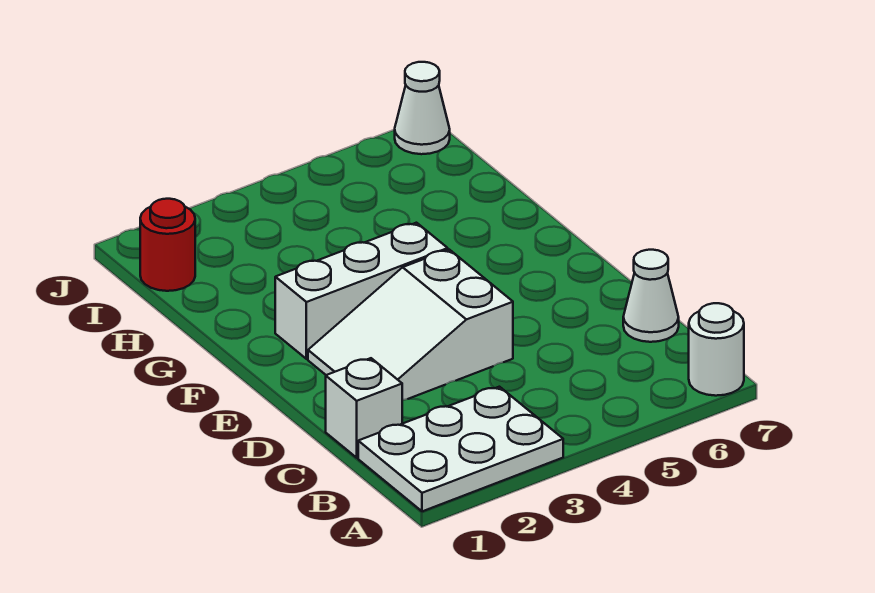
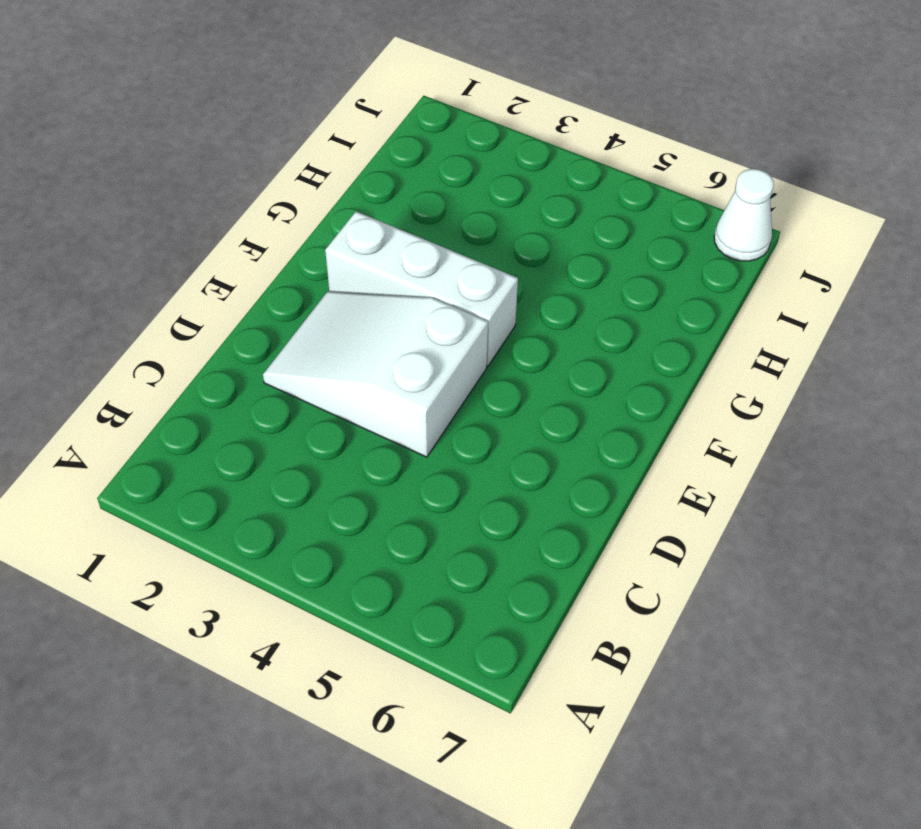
none -> white plate A1:B3 level 1
none -> white round brick A7 level 1

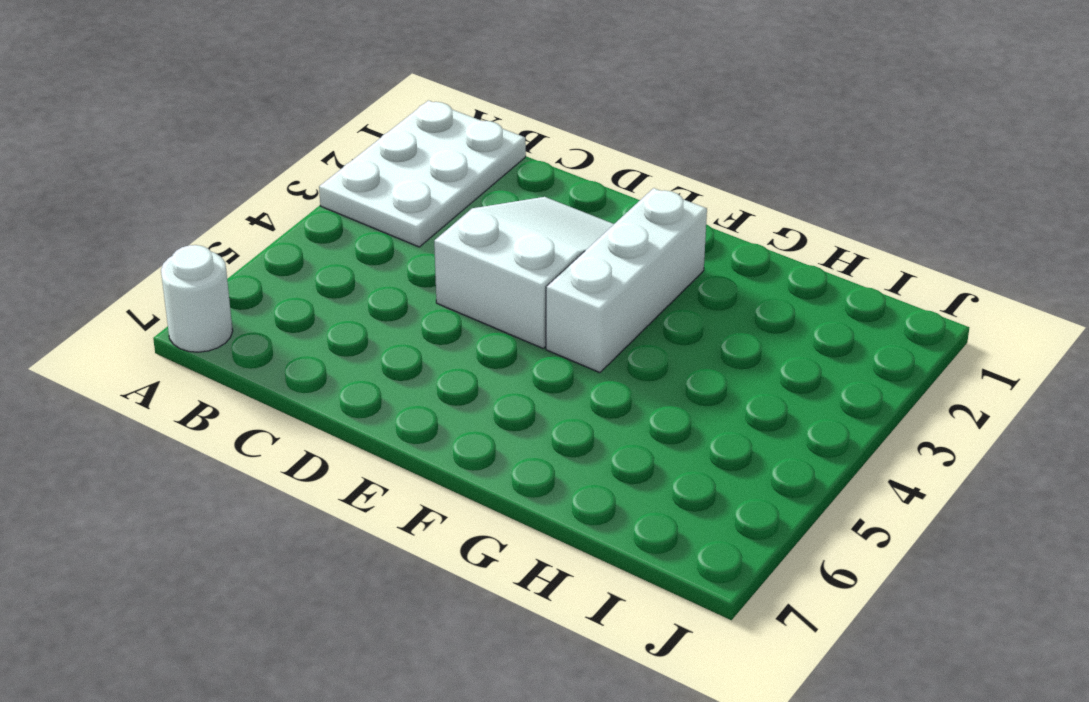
none -> white brick C1 level 1
none -> white cone C7 level 1

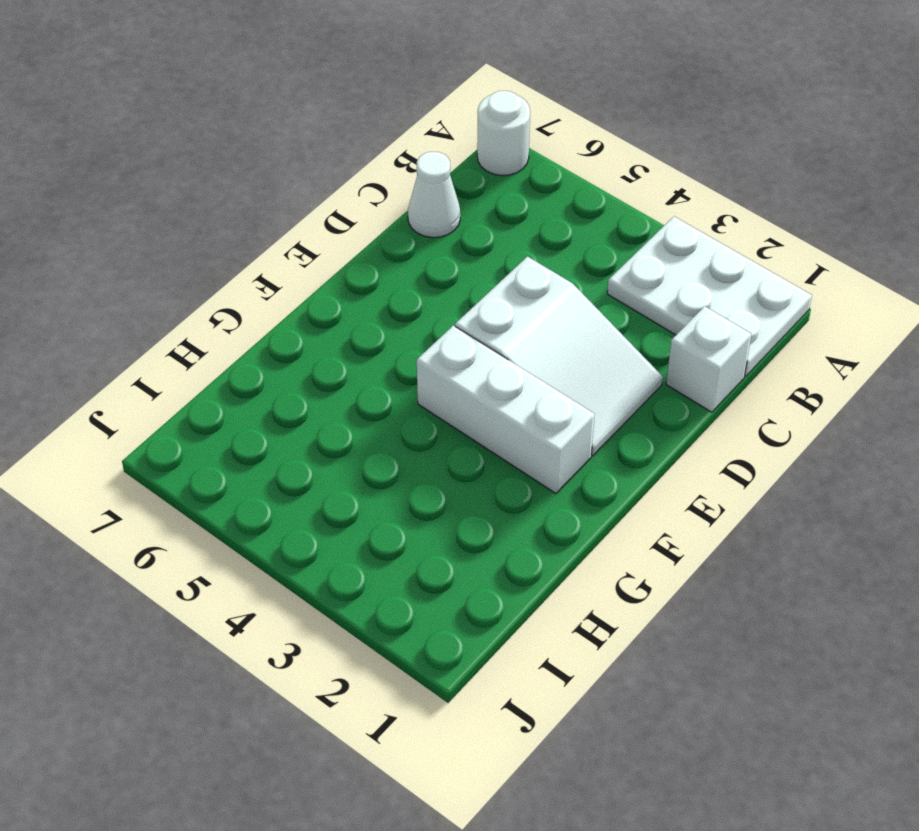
none -> red round brick I1 level 1
none -> white cone J7 level 1

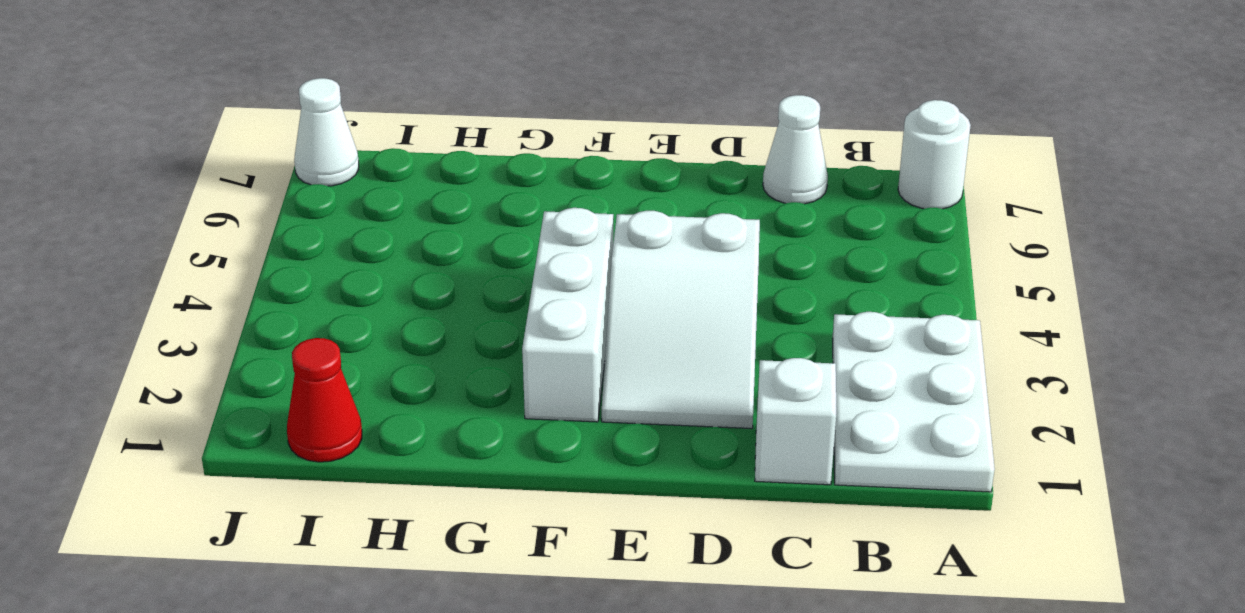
red cone I1 level 1 -> red round brick I1 level 1

